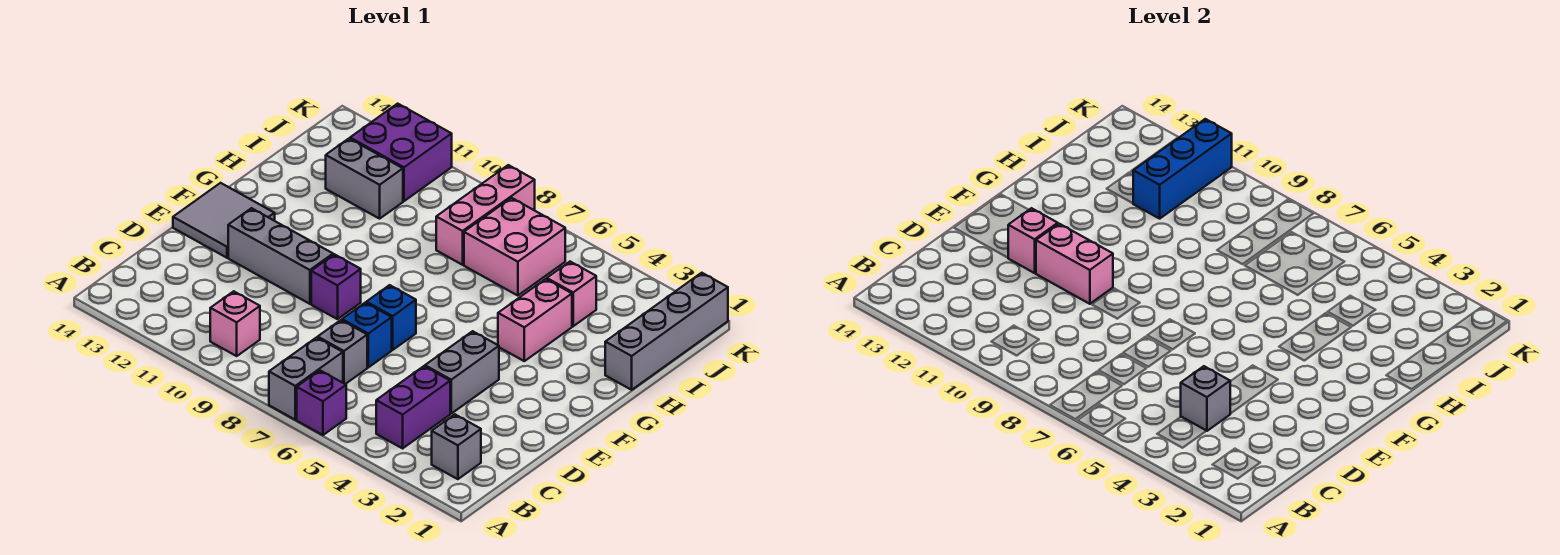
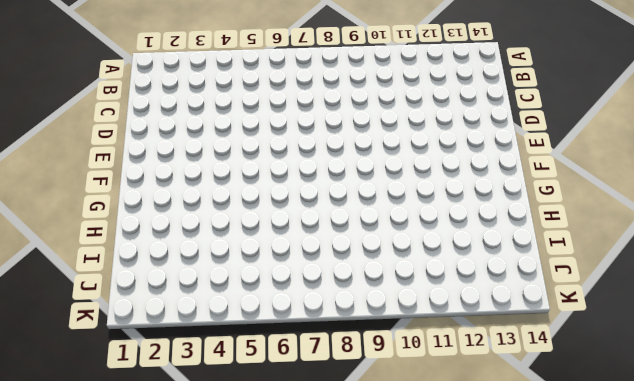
none -> purple brick A6 level 1
none -> grey brick A7:B7 level 1
none -> grey brick B2 level 1

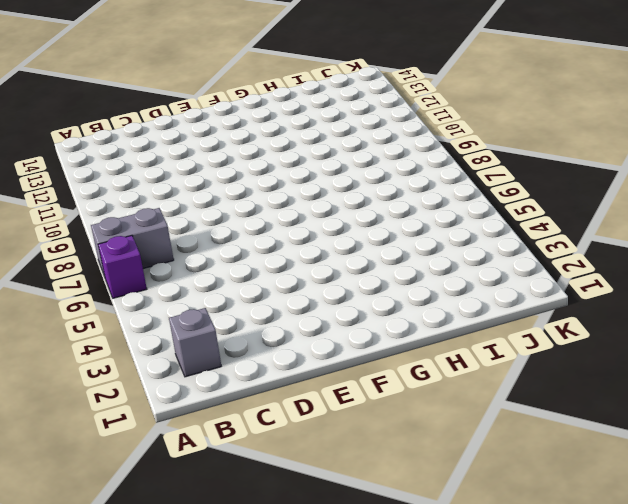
none -> purple brick B4:C4 level 1
none -> pink brick B10 level 1
none -> grey brick C7 level 1

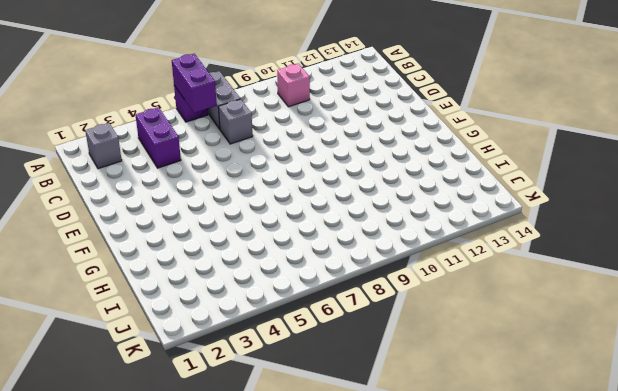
purple brick A6:B6 level 2 -> none
none -> grey brick D4:E4 level 1
none -> blue brick D7 level 1
none -> blue brick E7 level 1

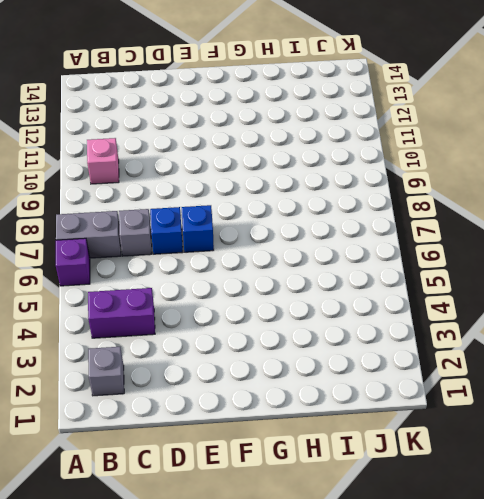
none -> grey brick D4:E4 level 1
none -> purple brick E9 level 1
none -> grey brick E10:E12 level 1

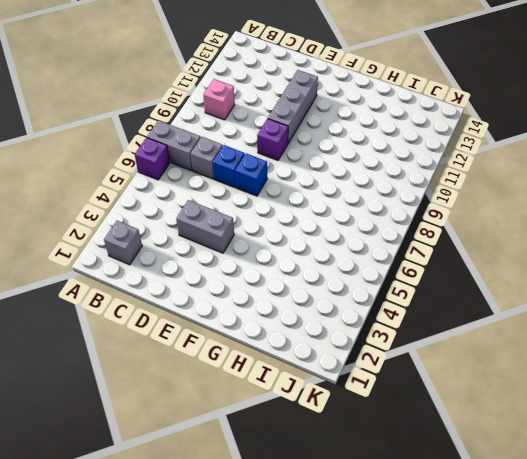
none -> purple brick B4:C4 level 1
none -> grey tile E13:F14 level 1
none -> pink brick G4:H4 level 1

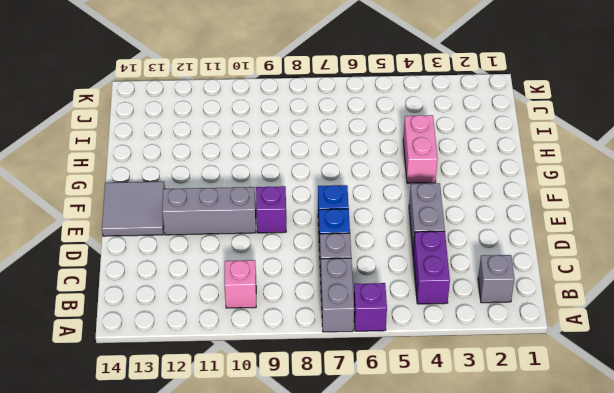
none -> grey brick H1:K1 level 1
none -> pink brick I4 level 1
none -> pink brick I6:J7 level 1

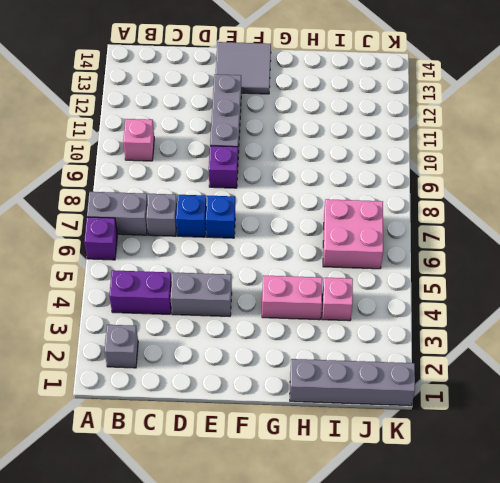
none -> pink brick I8:K8 level 1
none -> grey brick I11:I12 level 1
none -> purple brick J11:K12 level 1

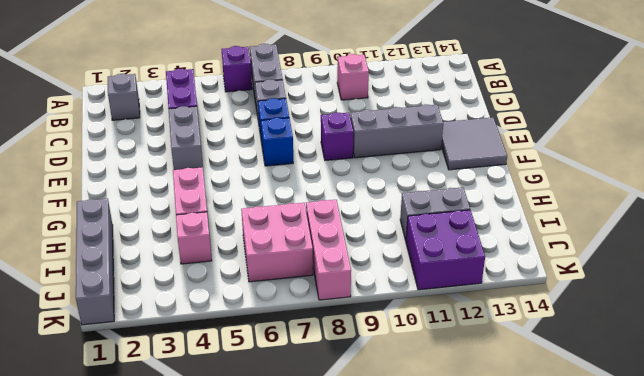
none -> grey brick C4 level 2
none -> pink brick E10:E11 level 2
none -> pink brick E12 level 2

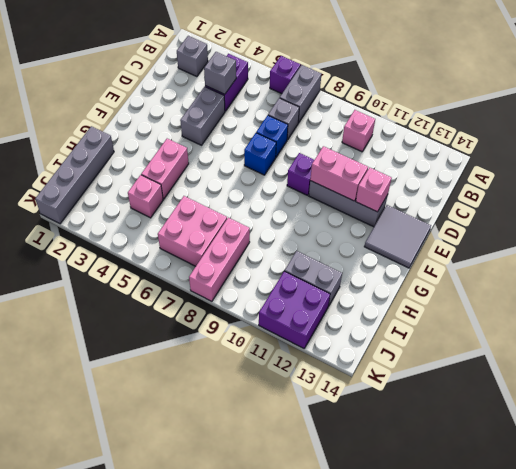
none -> blue brick I11:K11 level 2

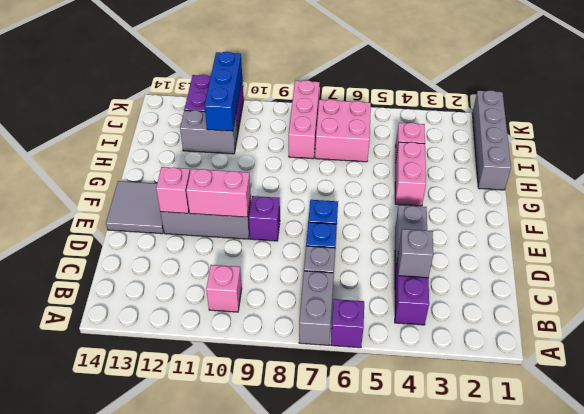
none -> grey brick B2 level 1

